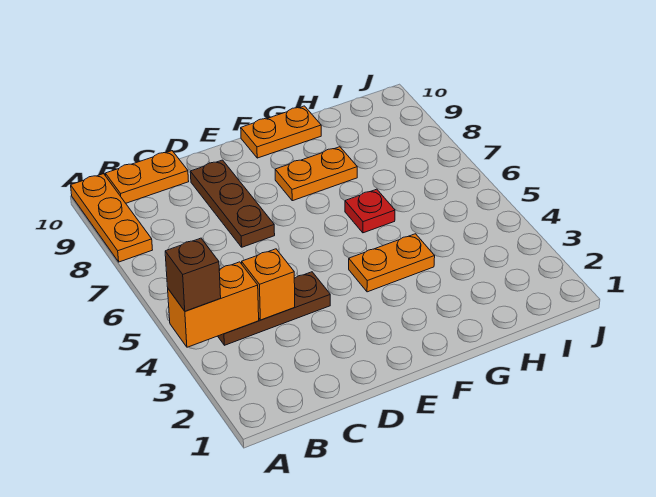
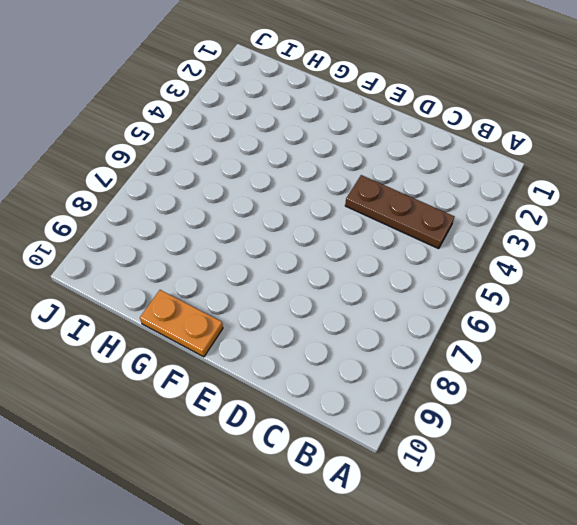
none -> orange plate A8:A10 level 1
none -> orange plate B10:C10 level 1

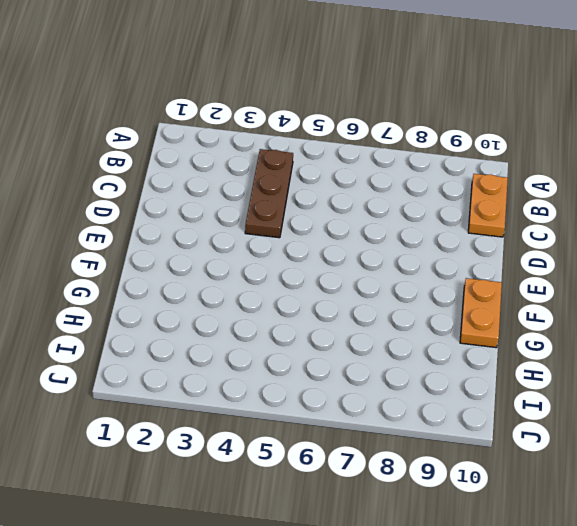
none -> orange plate A8:A10 level 1
none -> brown plate D7:D9 level 1

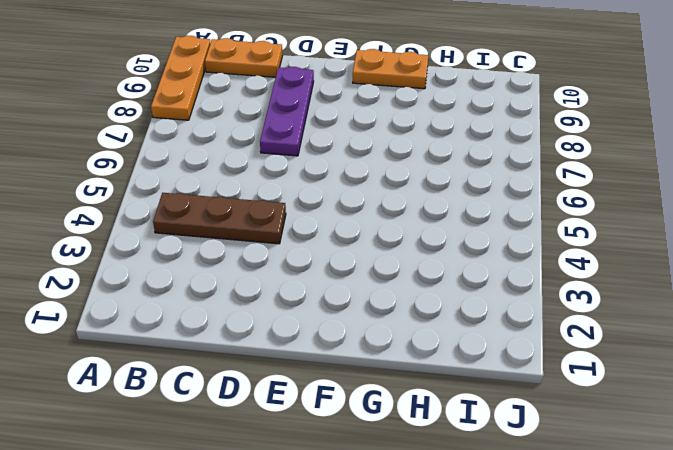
purple plate D7:D9 level 1 -> brown plate D7:D9 level 1
none -> orange plate F4:G4 level 1
none -> orange plate F8:G8 level 1

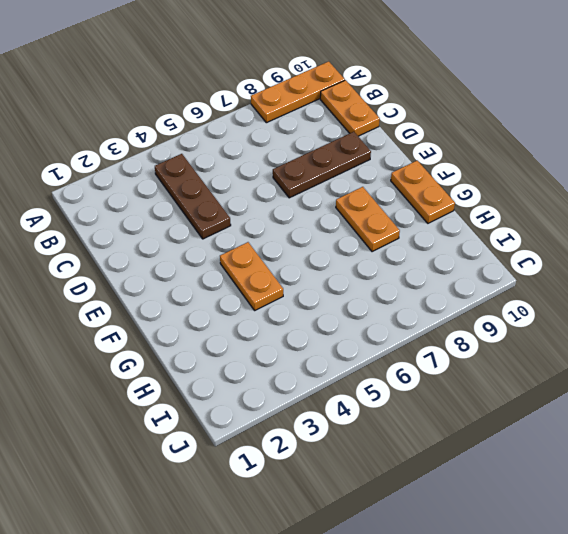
none -> red plate G6 level 1
none -> orange brick A4:B4 level 2

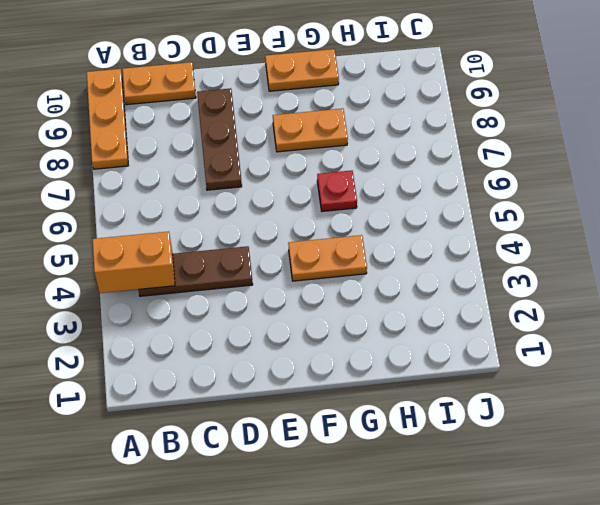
none -> orange brick C4 level 2
none -> brown brick A4 level 3

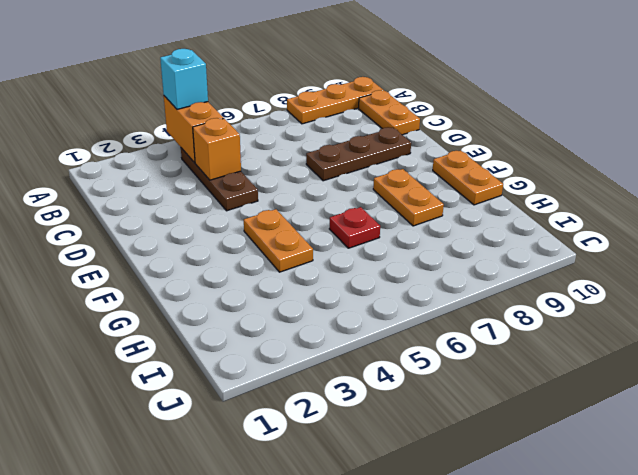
cyan brick A4 level 3 -> brown brick A4 level 3

